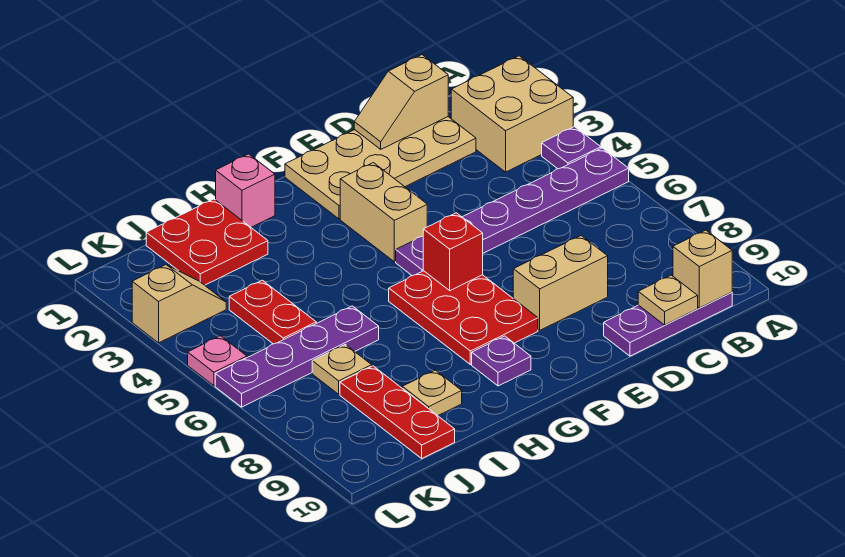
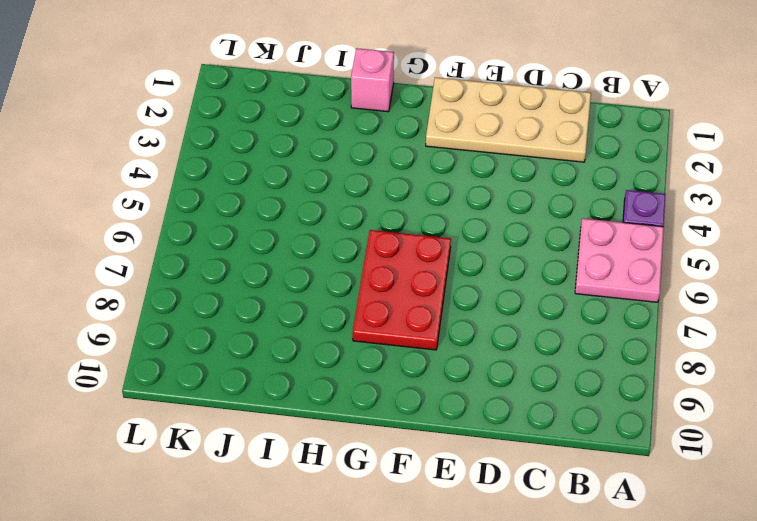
pink plate A5:B6 level 1 -> purple plate A5:F5 level 1
none -> tan brick A2:B3 level 1
none -> purple plate B10:D10 level 1
none -> tan brick D8:E8 level 1

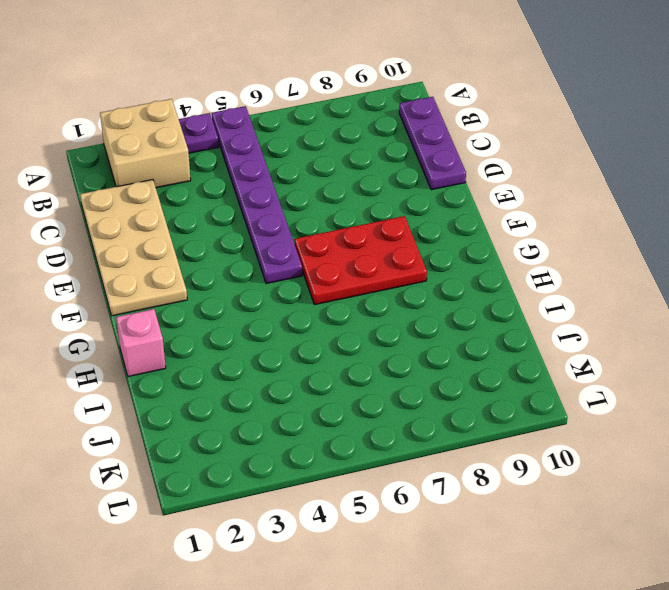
none -> tan brick D8:E8 level 1
none -> tan brick F3:F4 level 1
none -> purple plate G9 level 1

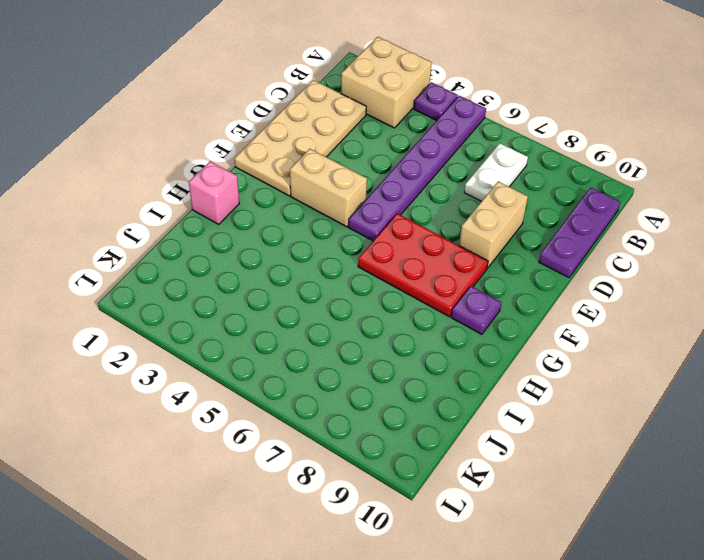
white plate B7:C7 level 1 -> none
none -> red plate I1:J2 level 1
none -> purple plate I6:L6 level 1
none -> tan plate I9 level 1

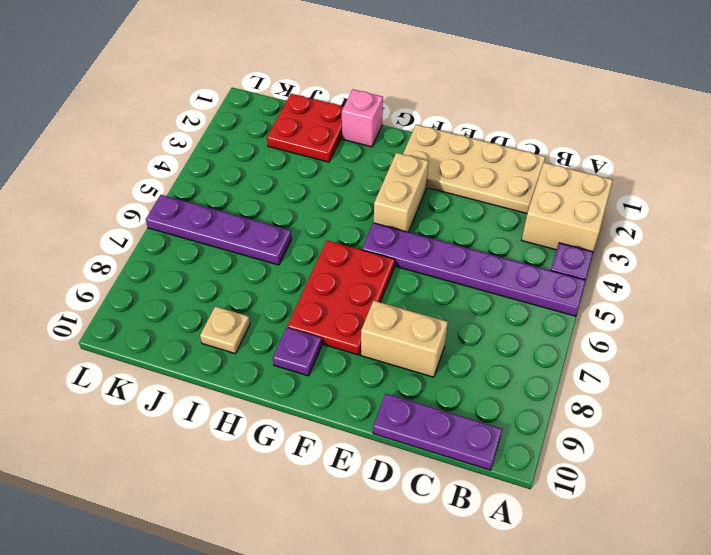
none -> red plate J4:J5 level 1
none -> tan plate J7 level 1
none -> red plate J8:J10 level 1

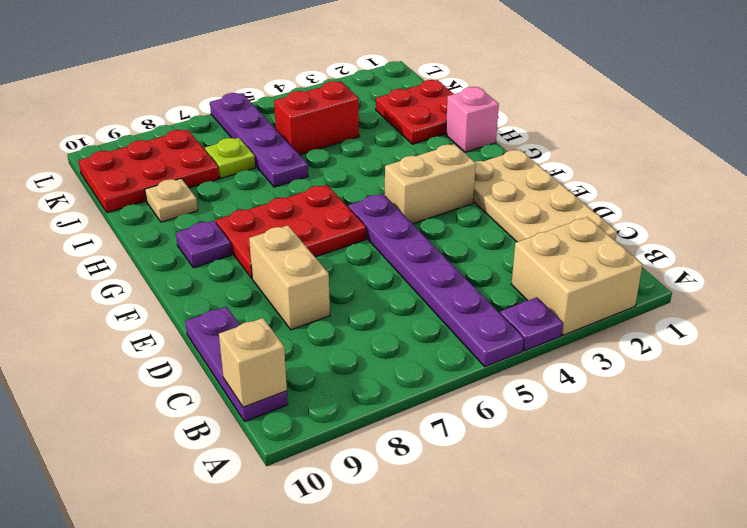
red brick J4:J5 level 1 -> red plate J4:J5 level 1
lime plate J7 level 1 -> tan plate J7 level 1
red plate J8:K10 level 1 -> red plate J8:J10 level 1
none -> tan slope K3:L3 level 1 top L
none -> pink plate L5 level 1
none -> tan slope C1:D1 level 2 top C

